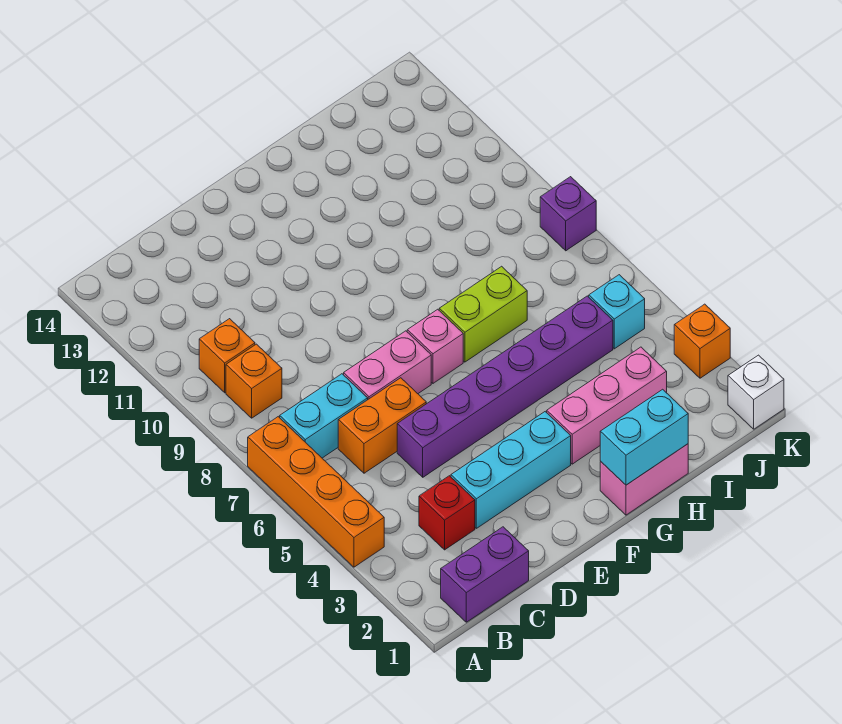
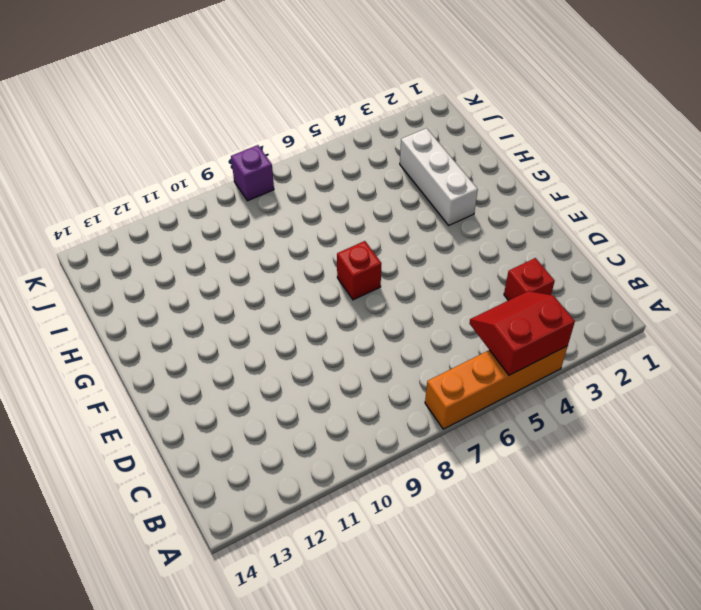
red slope A4:B5 level 2 top A -> none
red brick F7 level 1 -> pink brick F7 level 1
white brick G3:I3 level 1 -> pink brick G3:I3 level 1
none -> purple brick B1:C1 level 1
none -> cyan brick B7:C7 level 1
none -> orange brick B9 level 1

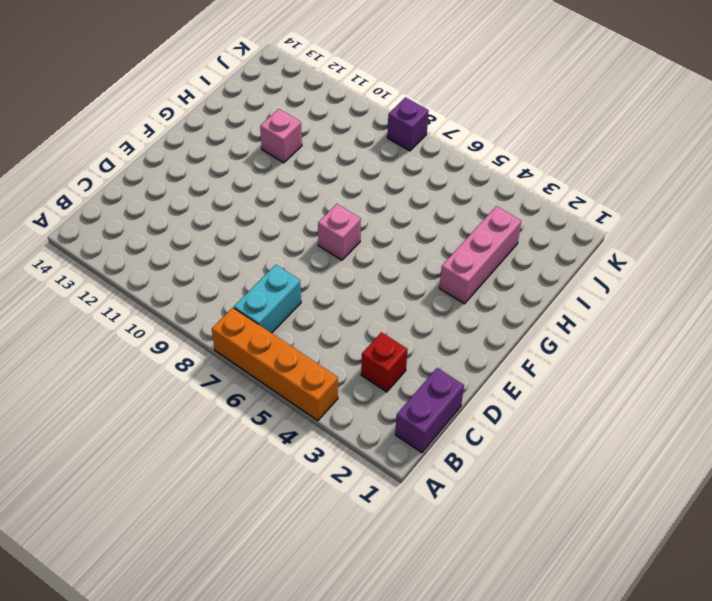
pink brick H11 level 1 -> none
none -> orange brick B9 level 1
none -> orange brick B10 level 1
none -> orange brick C6:D6 level 1

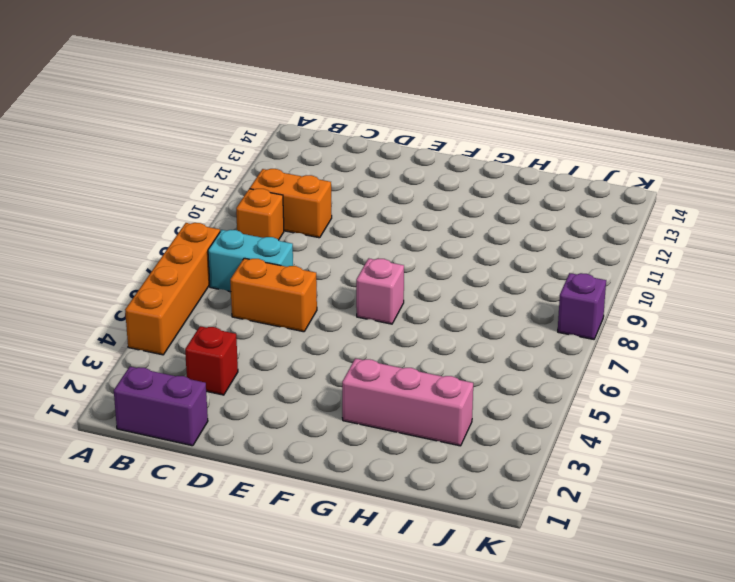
orange brick B10:C10 level 1 -> orange brick B10 level 1
none -> cyan brick D3:F3 level 1
none -> purple brick D5:I5 level 1
none -> pink brick D7:E7 level 1

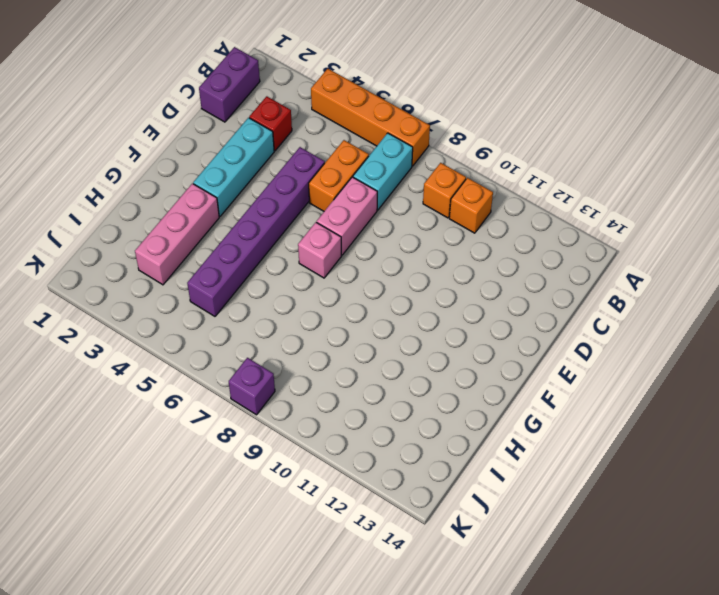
none -> pink brick G1:H1 level 1
none -> lime brick G7:H7 level 1
none -> cyan brick J5 level 1

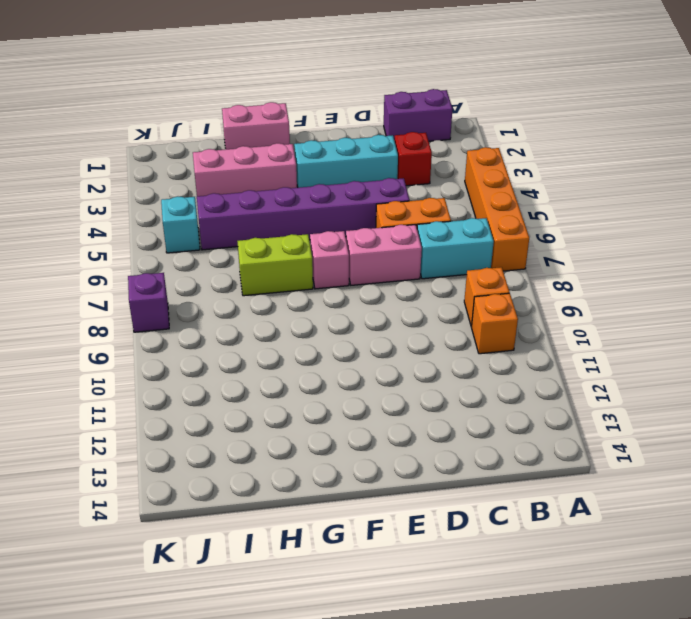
none -> white brick K1 level 1
none -> orange brick K3 level 1
none -> cyan brick G1:H1 level 2

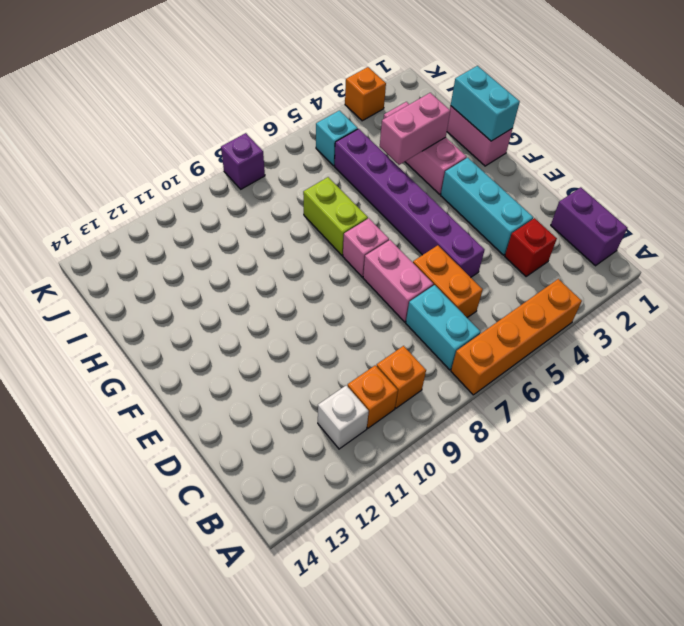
white brick B11 level 1 -> white brick K1 level 1
pink brick H3:H4 level 2 -> none

